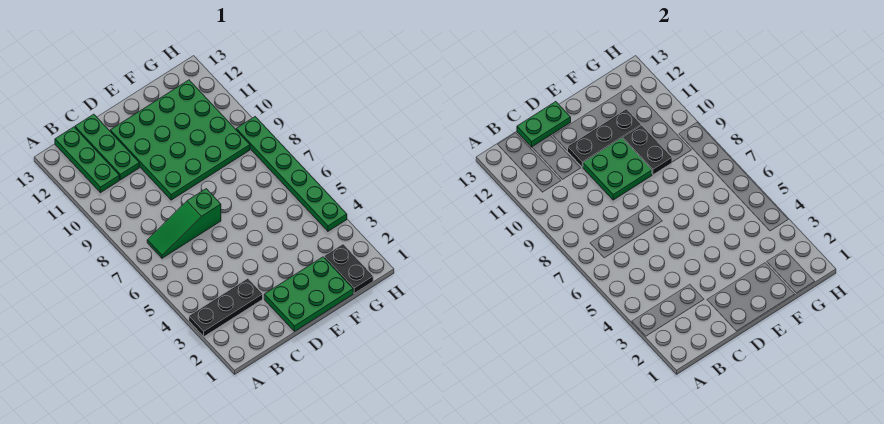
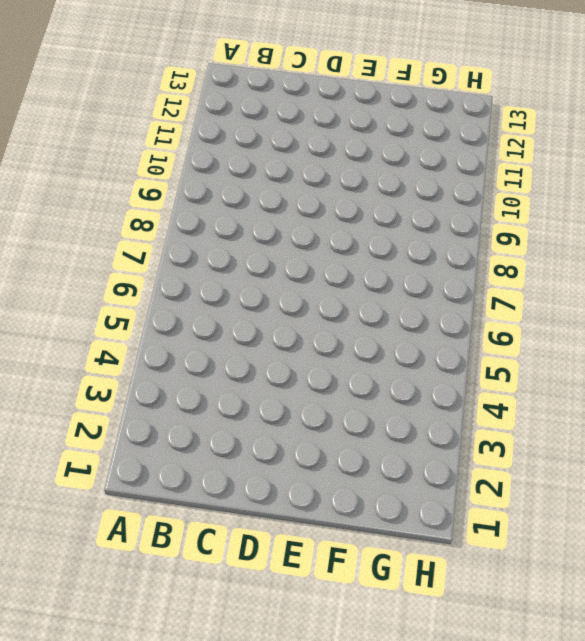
none -> black plate A3:C3 level 1
none -> green slope B7:D7 level 1 top D
none -> green plate B11:B13 level 1

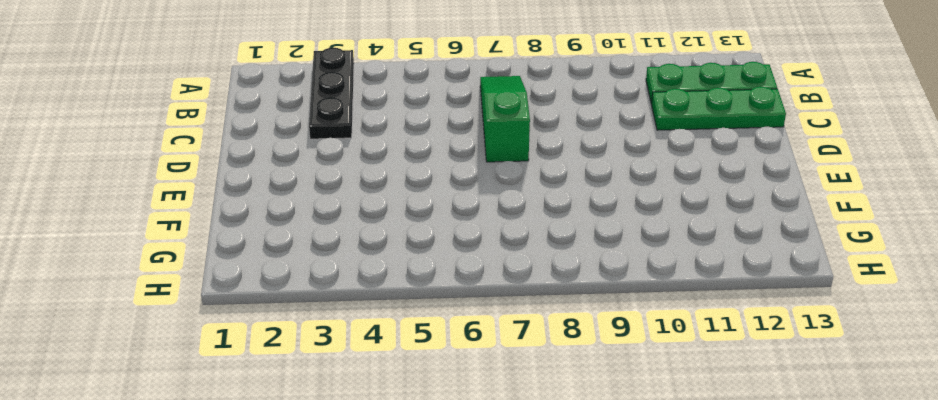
none -> green plate D1:F2 level 1
none -> green plate D9:G12 level 1
none -> black plate G1:G2 level 1

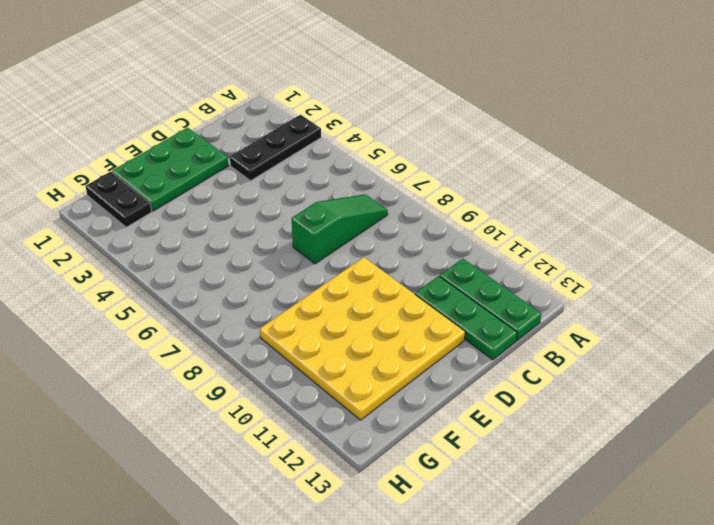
yellow plate D9:G12 level 1 -> green plate D9:G12 level 1
none -> green plate H4:H9 level 1
none -> green plate C13:D13 level 2
none -> green plate D9:E10 level 2

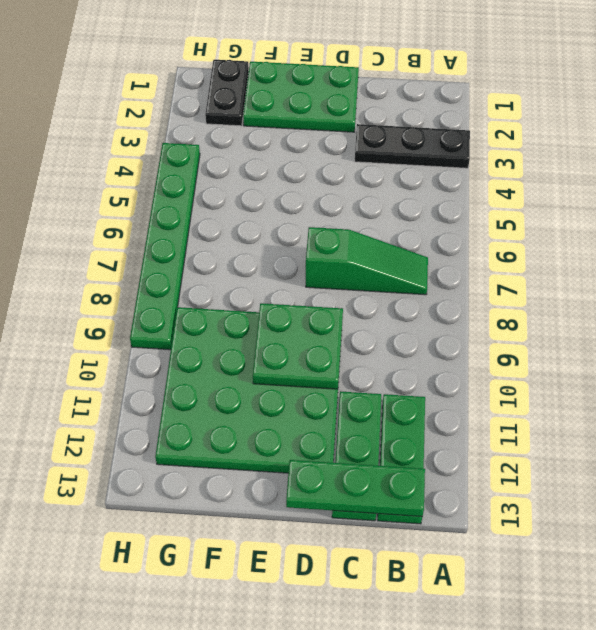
green plate B13:D13 level 2 -> green plate C13:D13 level 2
none -> black plate D11:F11 level 2
none -> black plate F9:F10 level 2

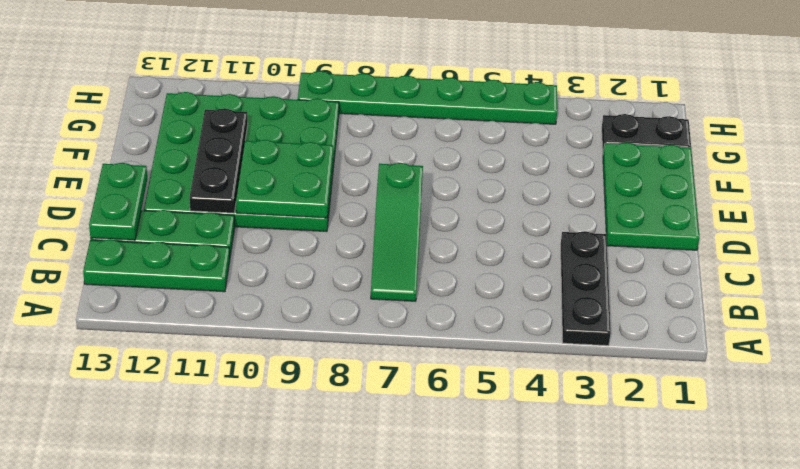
none -> black plate F9:F10 level 2

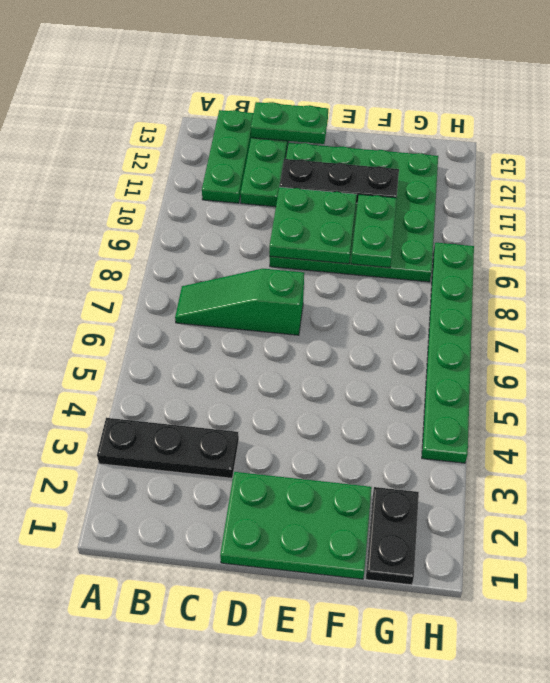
green plate F9:F10 level 2 -> black plate F9:F10 level 2

